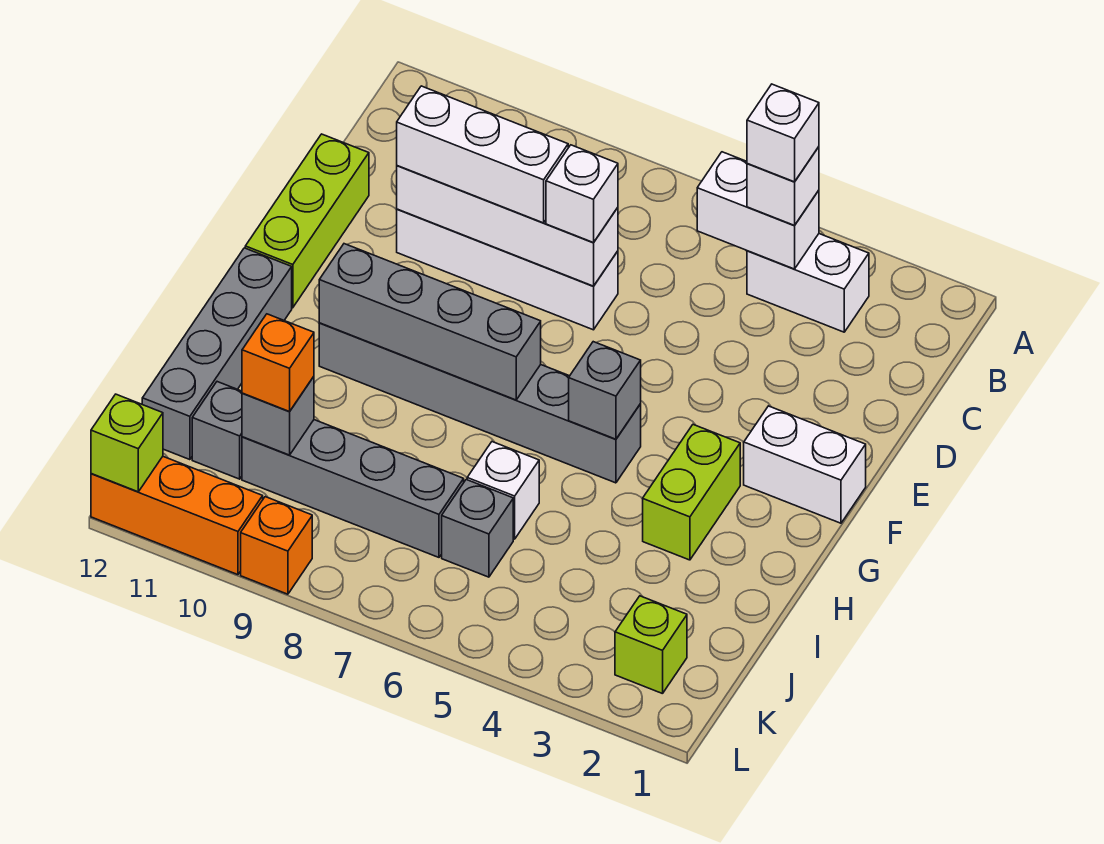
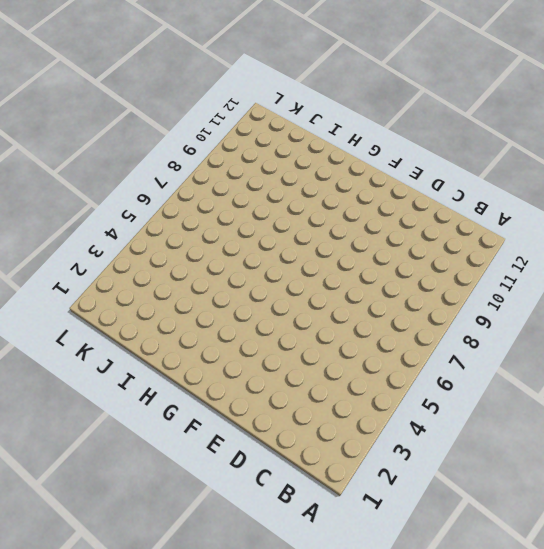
none -> white brick B3:B4 level 1
none -> white brick D7:D10 level 1
none -> lime brick D12:F12 level 1

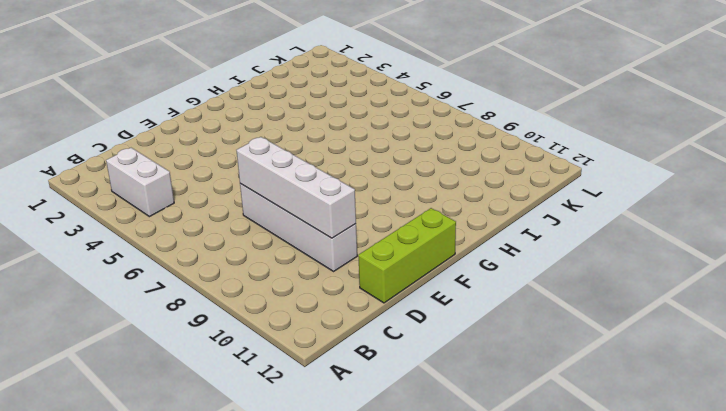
none -> white brick F1:F2 level 1
none -> lime brick G3:H3 level 1
none -> grey brick G5:G10 level 1

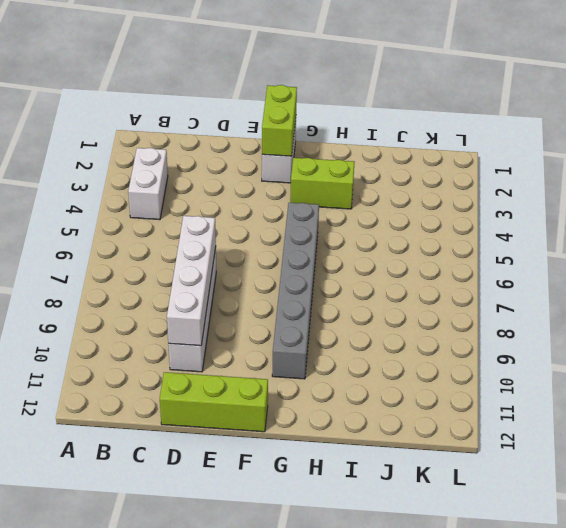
lime brick F1:F2 level 2 -> none
none -> grey brick G12:J12 level 1
none -> white brick I6 level 1
none -> grey brick J6 level 1

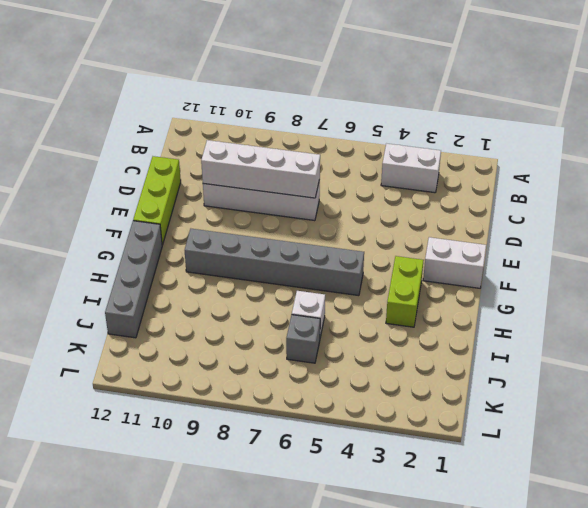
none -> grey brick J7:J10 level 1
none -> grey brick J11 level 1
none -> lime brick K2 level 1

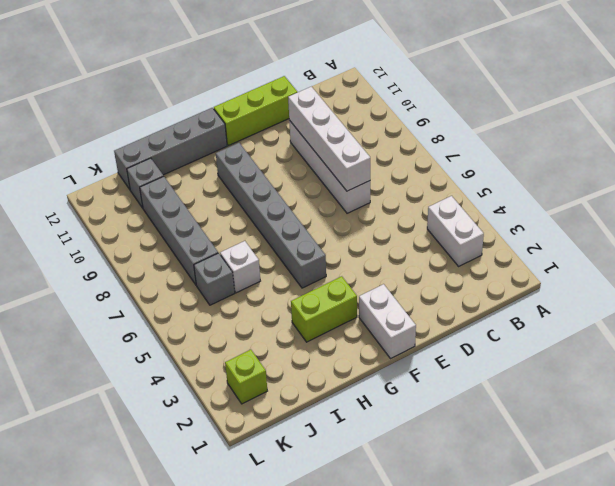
none -> orange brick L9 level 1
none -> orange brick L10:L12 level 1
none -> white brick B4:B5 level 2

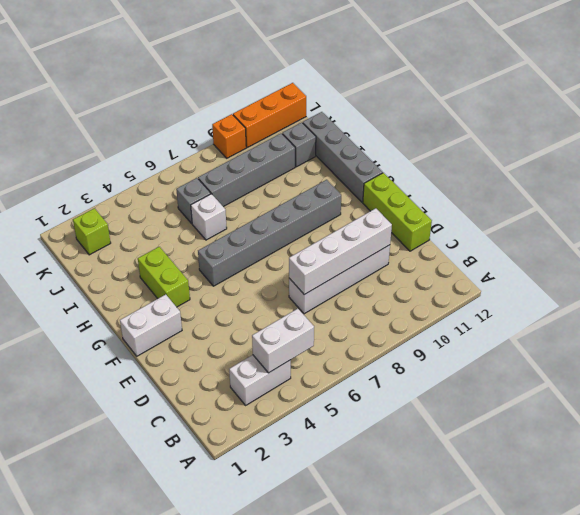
none -> grey brick G5 level 2
none -> grey brick G7:G10 level 2
none -> grey brick J10 level 2

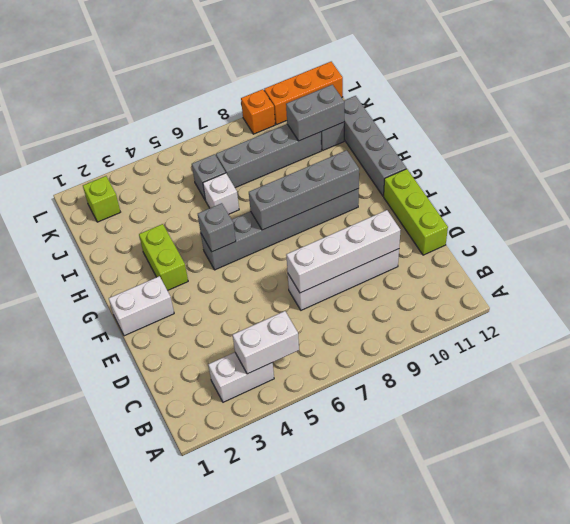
grey brick J10:J11 level 2 -> grey brick J10 level 2
none -> lime brick L12 level 2
none -> white brick B4 level 3
none -> white brick D7 level 3

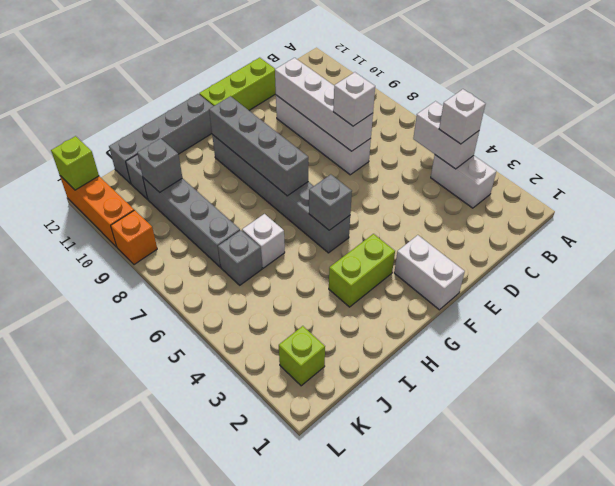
none -> white brick D8:D10 level 3
none -> orange brick J10 level 3
none -> white brick B4 level 4

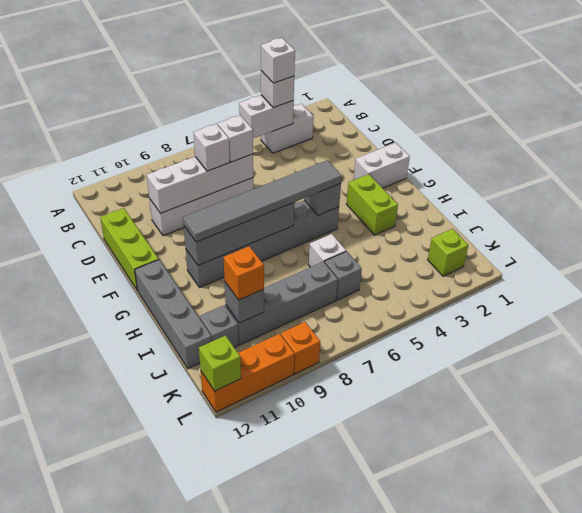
white brick D8 level 3 -> white brick D8:D10 level 3
grey tile G5:G10 level 3 -> none

